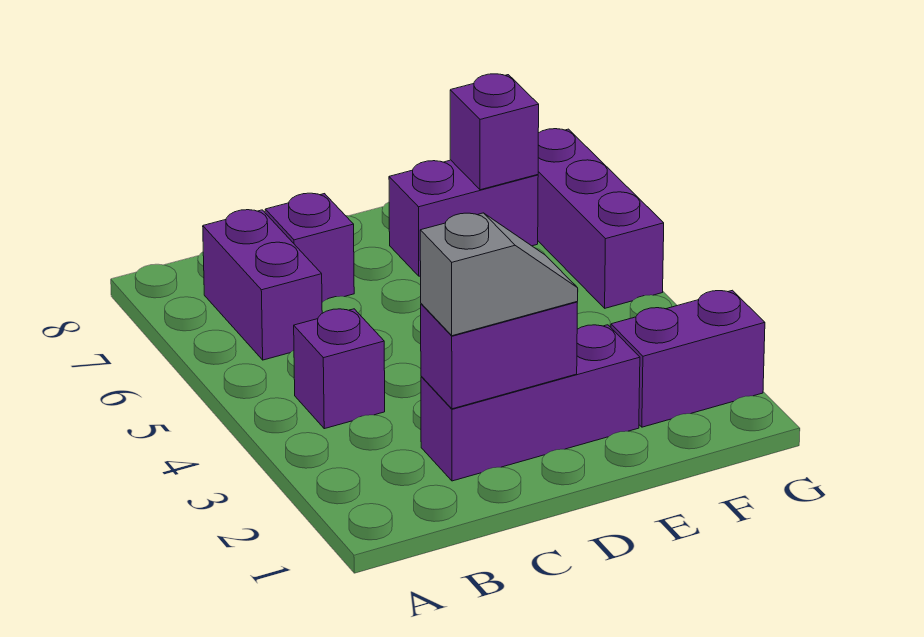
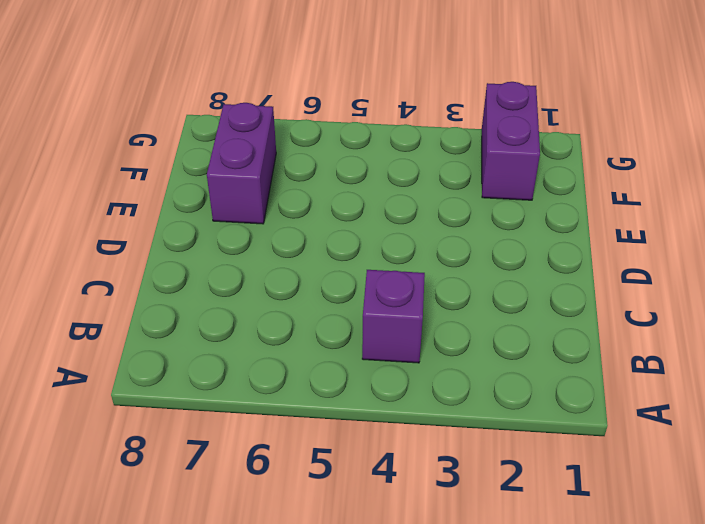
none -> purple brick B6:B7 level 1
none -> purple brick C2:E2 level 1

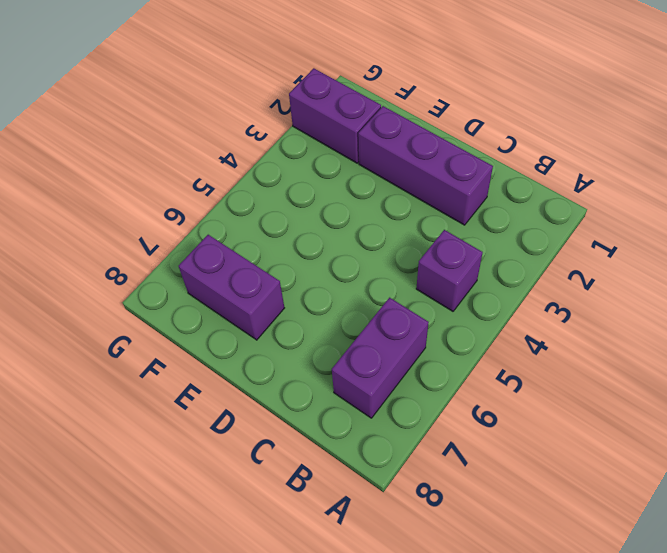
none -> purple brick C7 level 1
none -> purple brick G5:G7 level 1

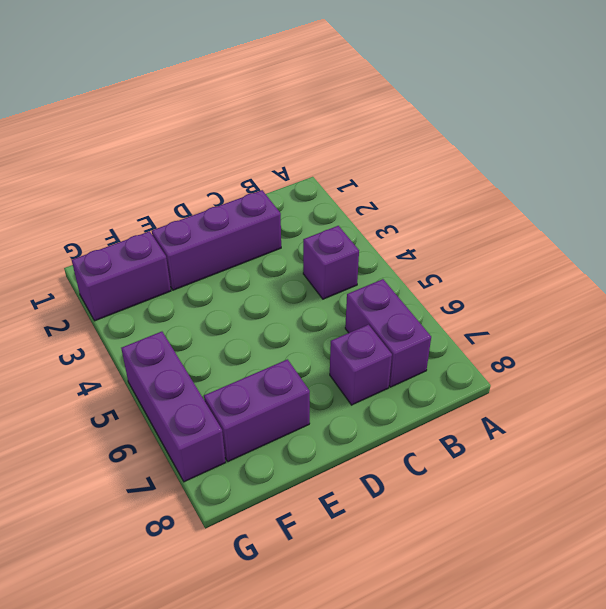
none -> purple brick C2:D2 level 2
none -> purple brick F7 level 2

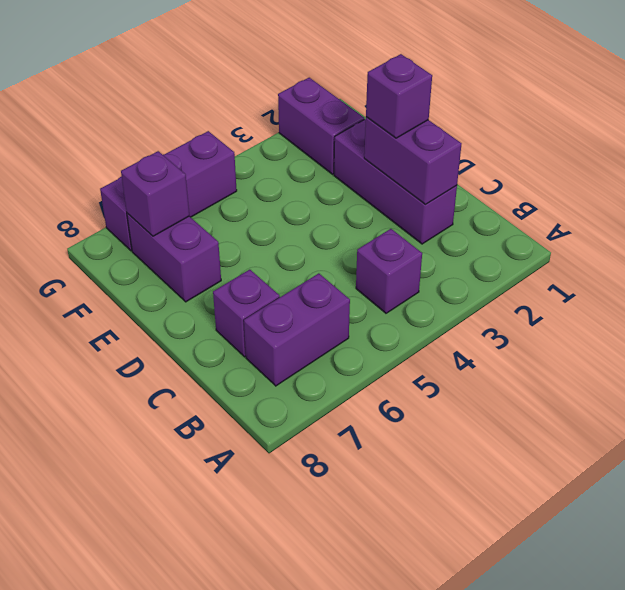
purple brick D2 level 3 -> grey slope C2:D2 level 3 top C

